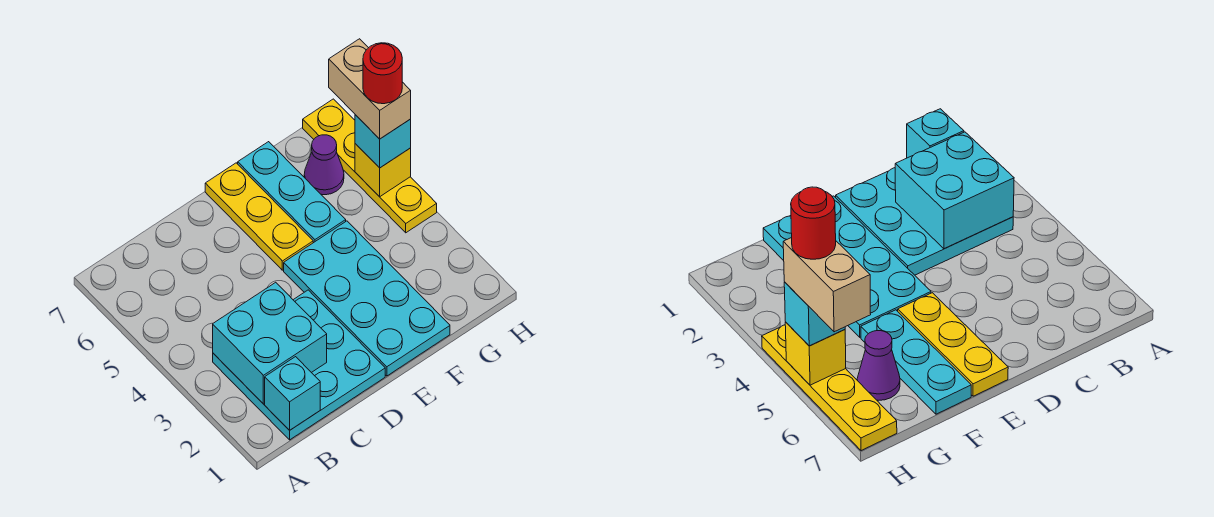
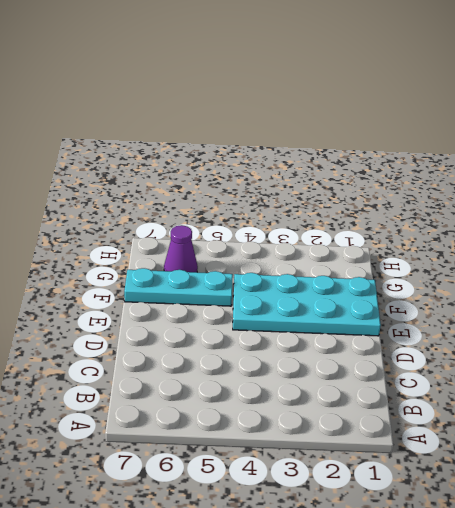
none -> cyan plate B1:D3 level 1
none -> yellow plate E5:E7 level 1
none -> yellow plate H4:H7 level 1

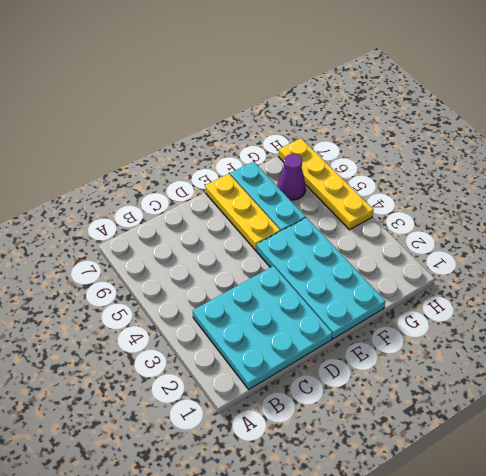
none -> cyan brick B1 level 2
none -> cyan brick B2:C3 level 2
none -> yellow brick H5 level 2

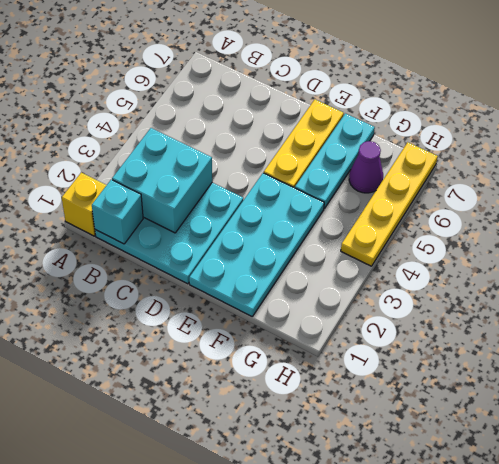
yellow brick A1 level 1 -> yellow brick H5 level 2
none -> cyan brick H5 level 3
none -> tan brick H5:H6 level 4
none -> red round brick H5 level 5

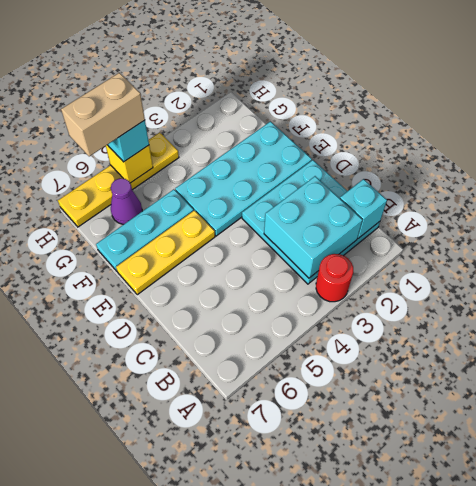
red round brick A3 level 1 -> red round brick H5 level 5

